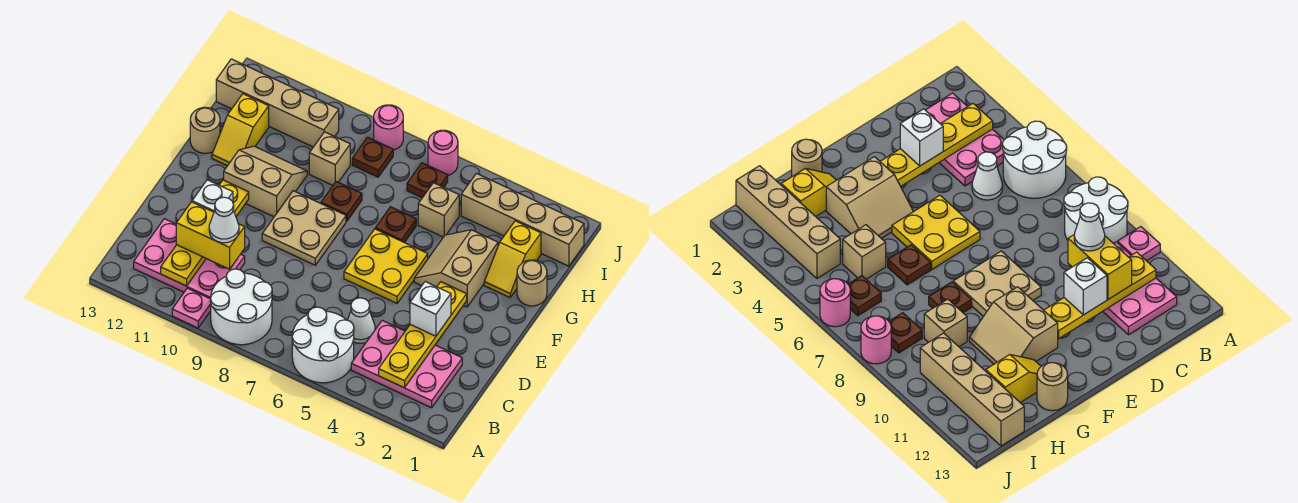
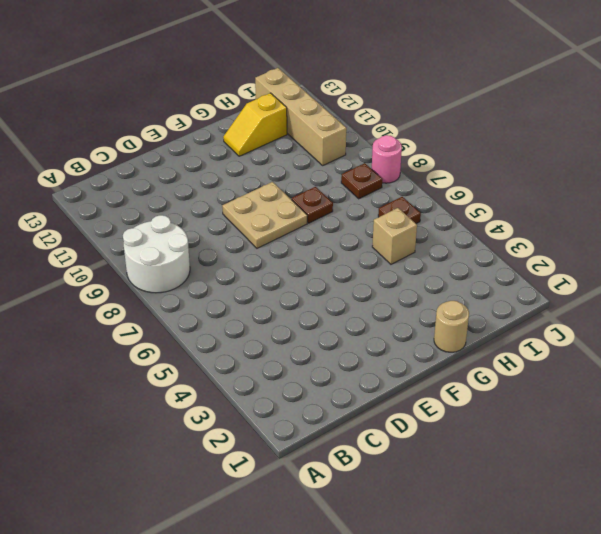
none -> white round brick A5:B6 level 1
none -> pink plate A10 level 1
none -> pink plate B2:C4 level 1
none -> pink plate B10:C12 level 1

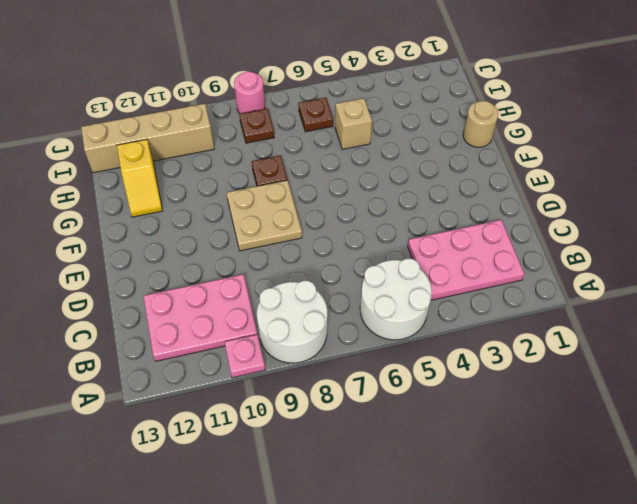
none -> white cone C5 level 1
none -> yellow plate E5:F6 level 1
none -> tan slope F3:G4 level 1 top 3
none -> tan slope F10:G11 level 1 top F

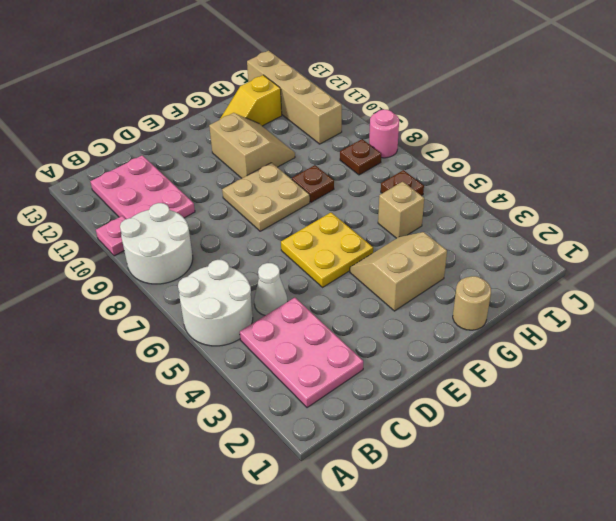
none -> yellow slope G2:H2 level 1 top H
none -> brown plate G6 level 1
none -> tan round brick G13 level 1
none -> tan brick H9 level 1

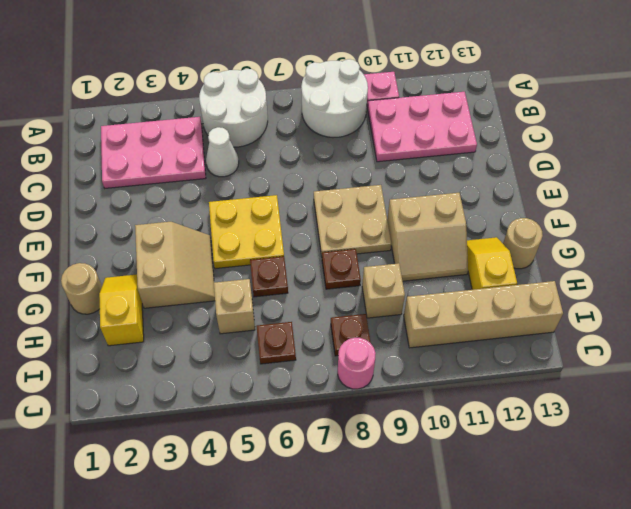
none -> tan brick I1:I4 level 1
none -> pink round brick J6 level 1
none -> yellow plate B3:E3 level 2
none -> yellow plate B11:E11 level 2

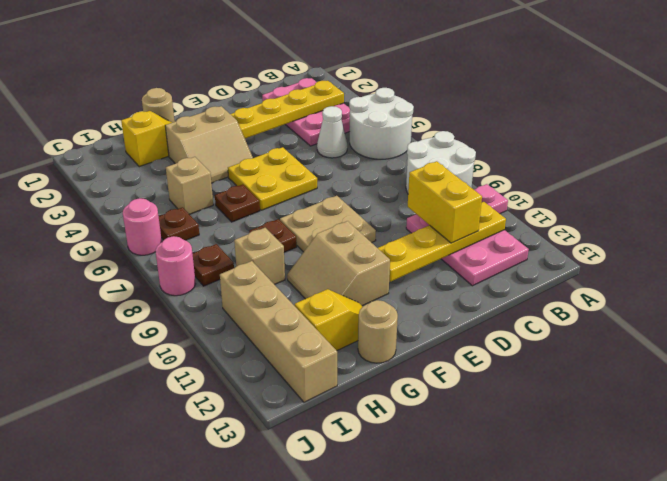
none -> tan brick I1:I4 level 1
none -> white brick D3 level 3
none -> white brick D11 level 3
none -> white cone C10 level 4

